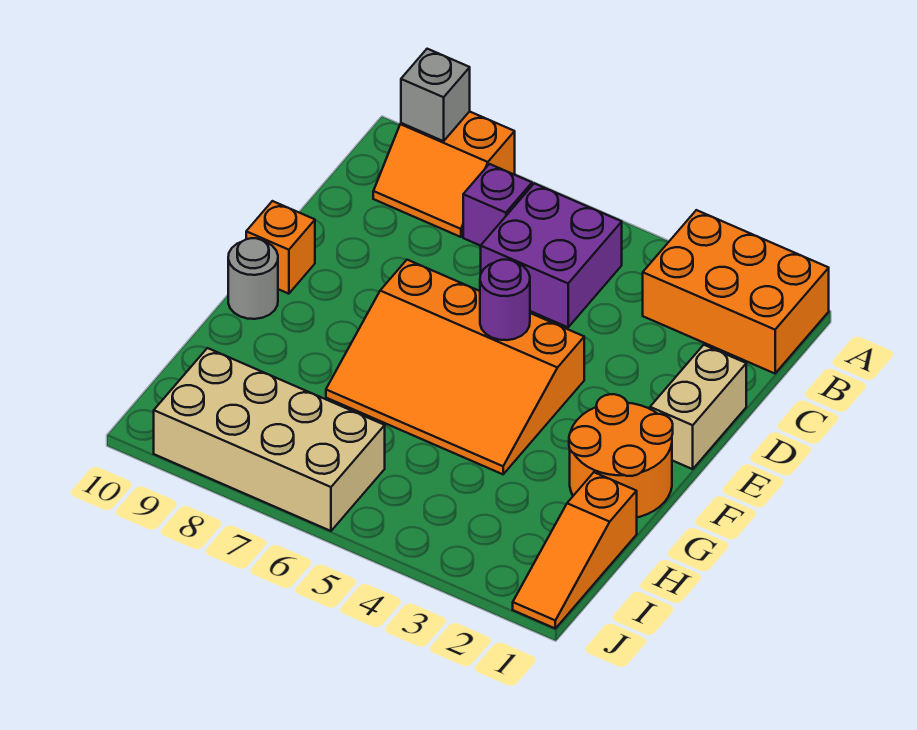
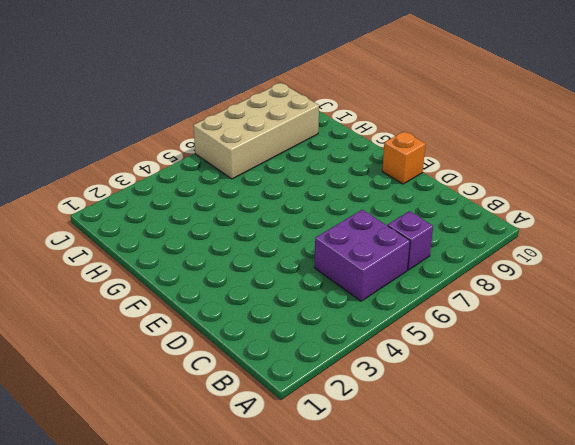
none -> orange brick A1:B3 level 1
none -> orange slope A8:B9 level 1 top A
none -> tan brick D1:E1 level 1

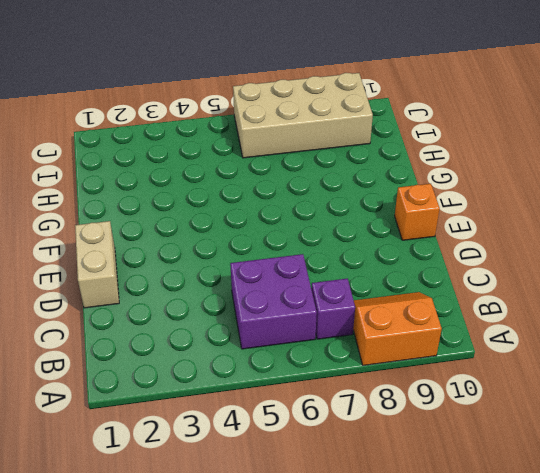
none -> orange brick A1:B3 level 1
none -> orange slope E4:G7 level 1 top E
none -> orange round brick F1:G2 level 1

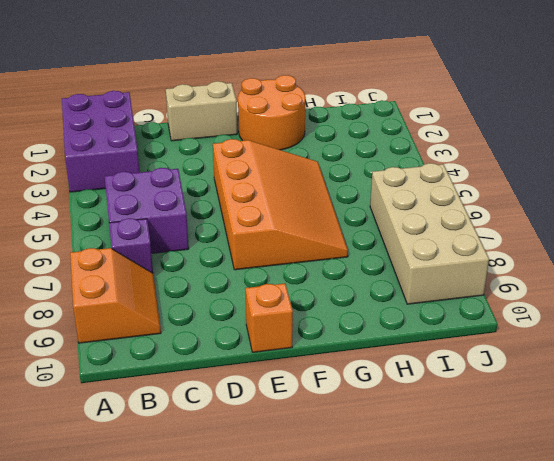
purple brick A1:B3 level 1 -> orange brick A1:B3 level 1
none -> grey round brick F10 level 1
none -> orange slope H1:J1 level 1 top H
none -> grey brick A9 level 2

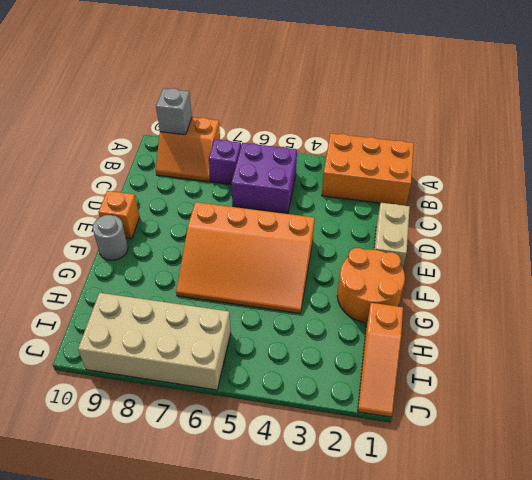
none -> purple round brick E5 level 2

